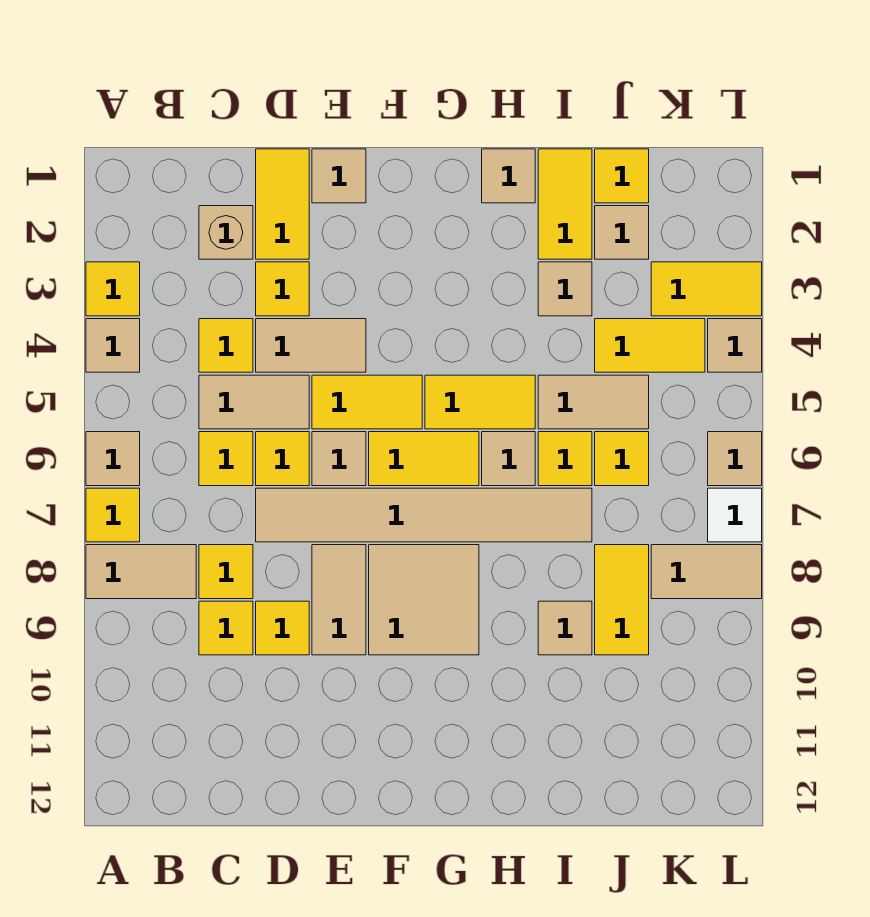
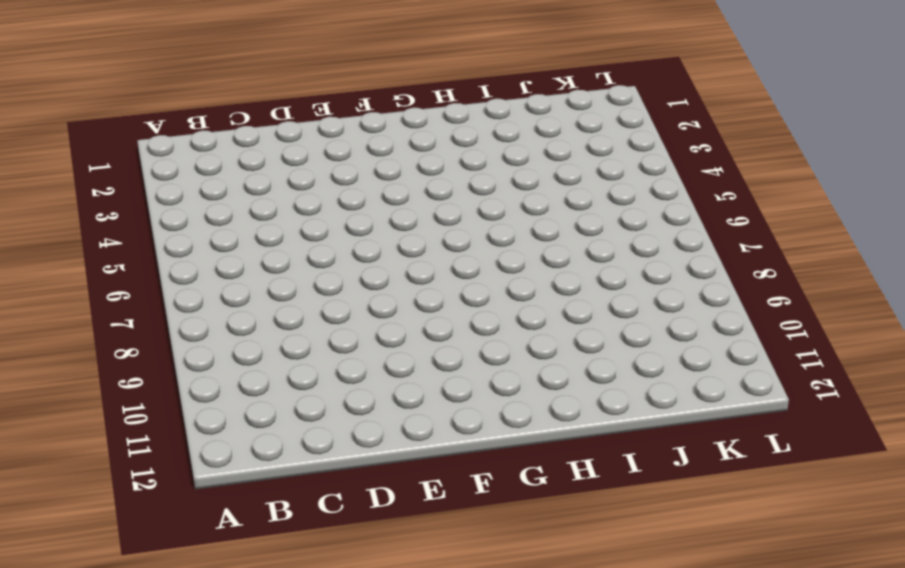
none -> yellow tile A3 level 1
none -> tan tile A4 level 1
none -> tan tile A6 level 1
none -> yellow tile A7 level 1

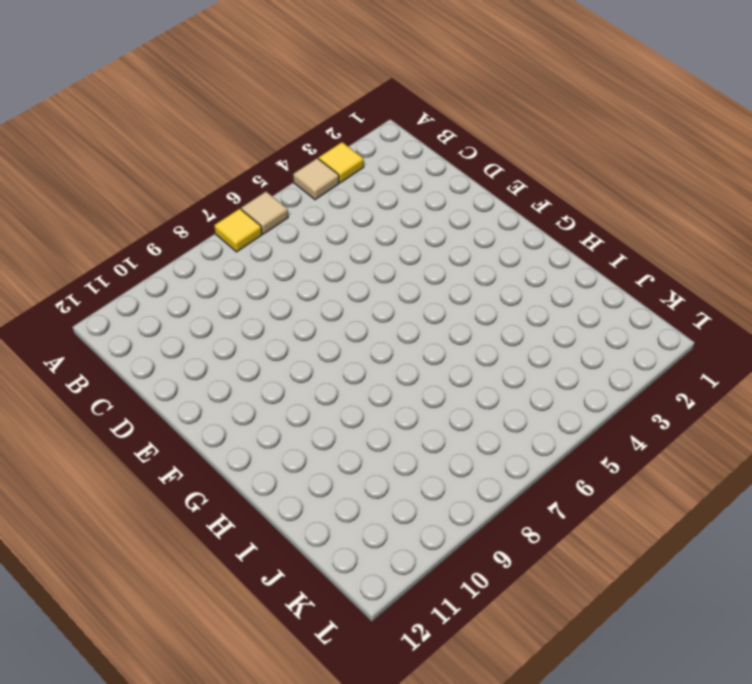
none -> tan tile A8:B8 level 1
none -> tan brick C2 level 1
none -> yellow tile C4 level 1
none -> tan tile C5:D5 level 1

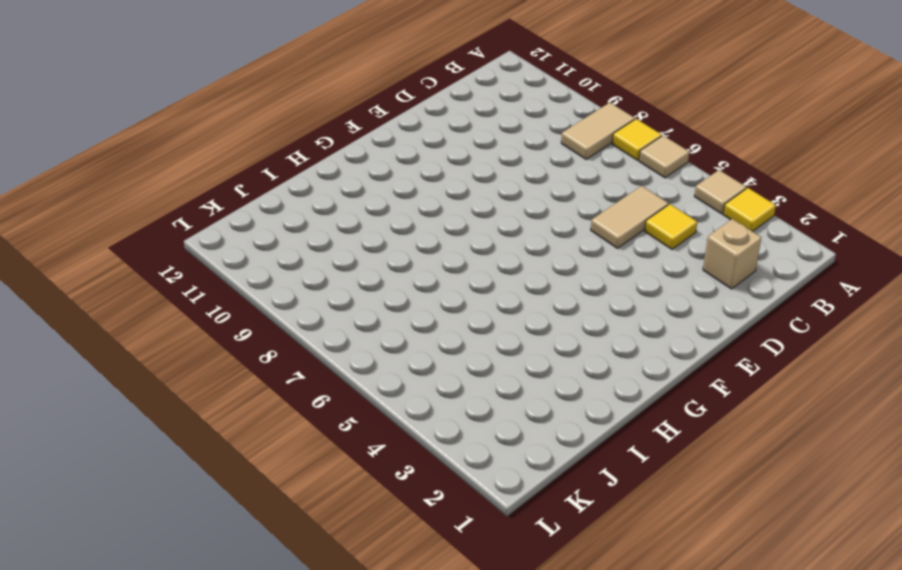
none -> yellow tile C6 level 1
none -> yellow tile C8 level 1
none -> yellow tile C9 level 1
none -> yellow tile D1:D2 level 1

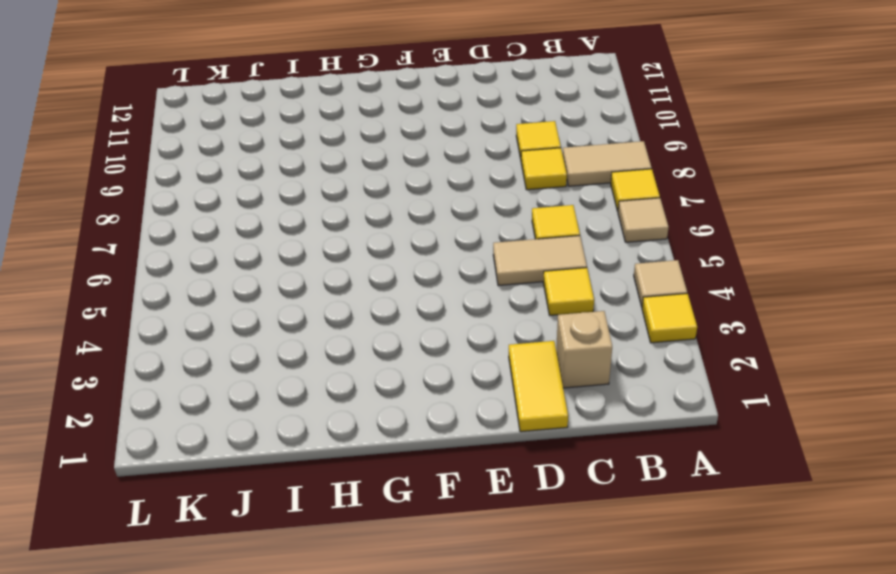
none -> yellow tile D3 level 1
none -> tan tile D4:E4 level 1
none -> yellow tile D6 level 1
none -> tan tile D7:I7 level 1

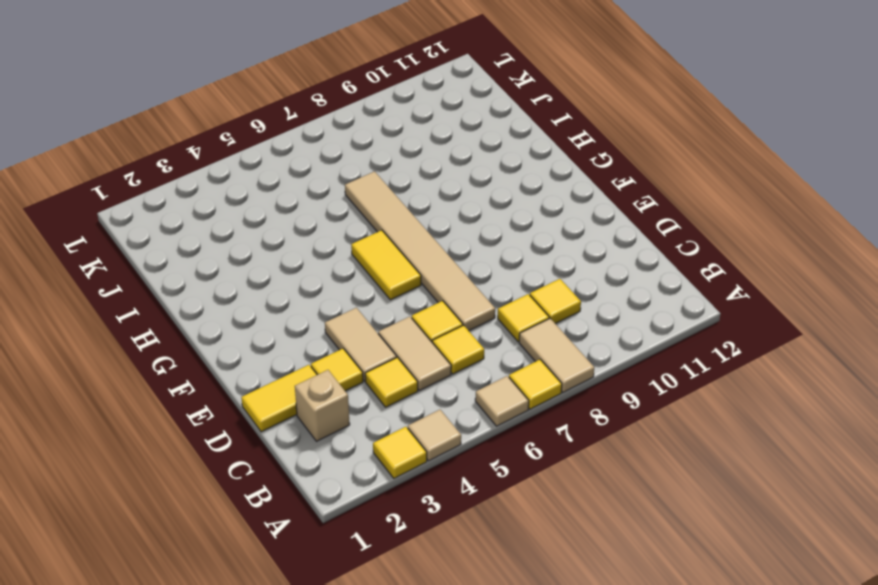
none -> yellow tile D9 level 1
none -> tan tile E1 level 1
none -> yellow tile E5:F5 level 1
none -> tan tile E6 level 1

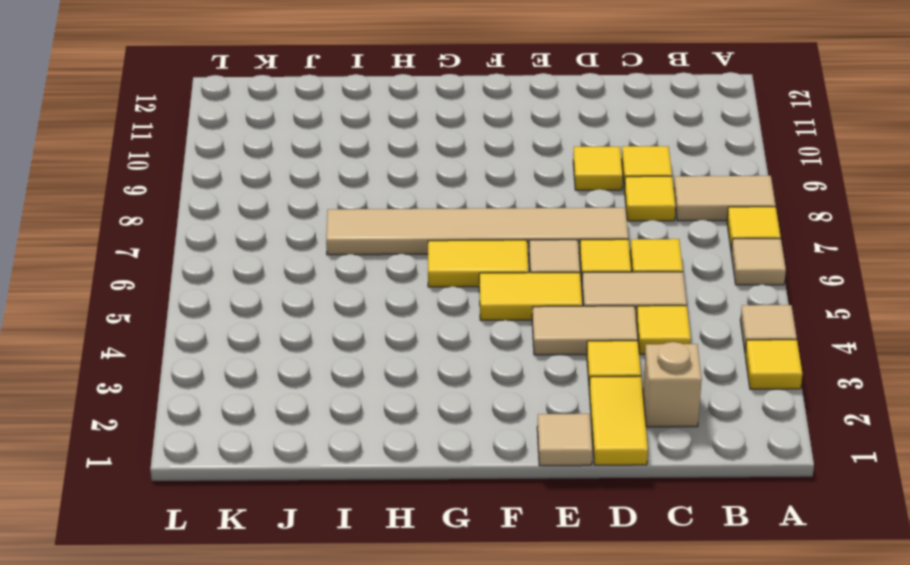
none -> tan tile E8:E9 level 1
none -> tan tile F8:G9 level 1
none -> yellow tile G5:H5 level 1
none -> tan tile H1 level 1

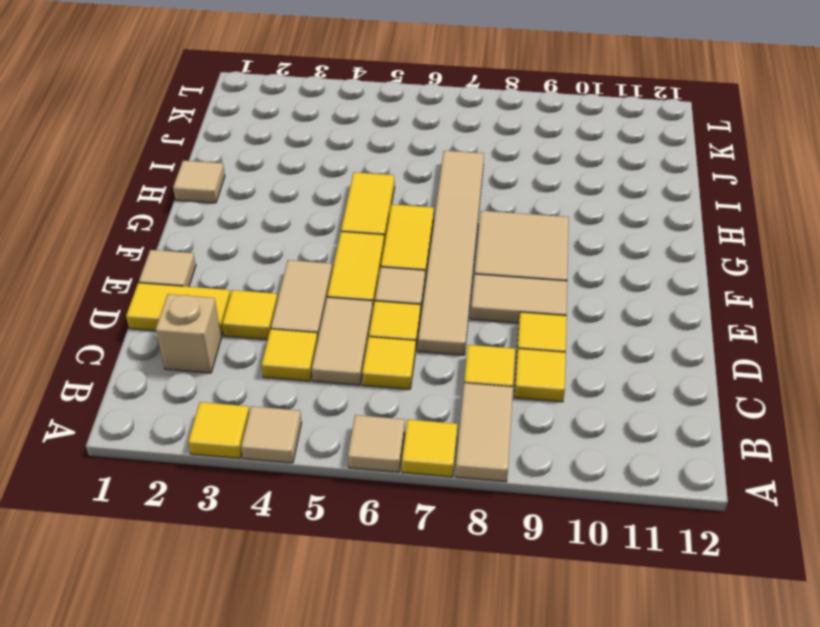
none -> tan tile H6 level 1
none -> yellow tile I1:I2 level 1
none -> tan tile I3 level 1
none -> tan tile I5:J5 level 1

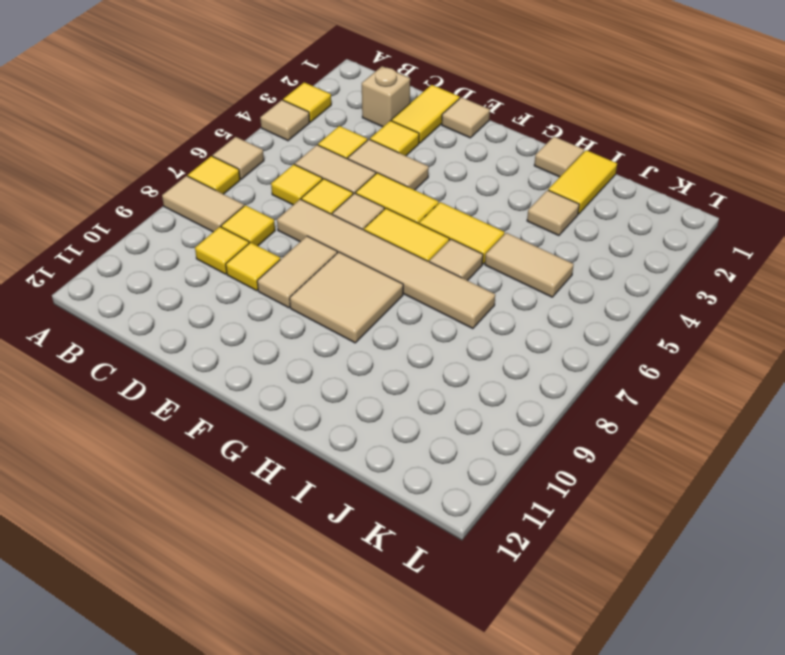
none -> yellow tile I6 level 1
none -> tan tile I9 level 1
none -> yellow tile J1 level 1
none -> tan tile J2 level 1

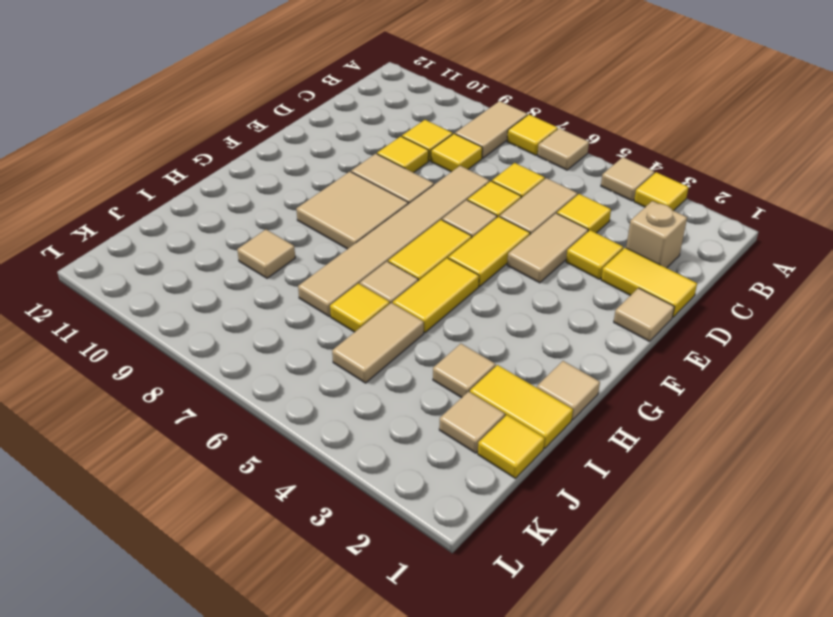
none -> yellow tile J4:K4 level 1
none -> yellow tile J6 level 1
none -> yellow tile J8:J9 level 1
none -> yellow tile K3:L3 level 1

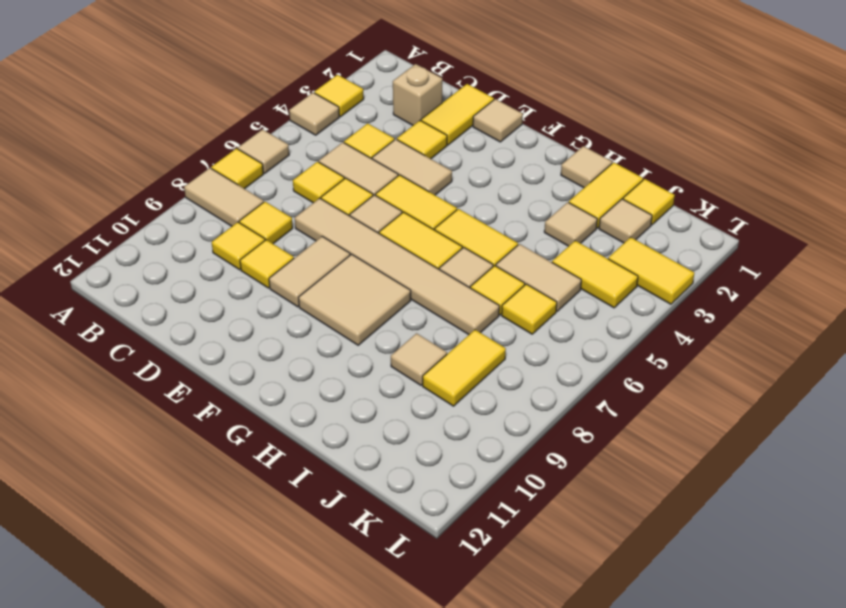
none -> tan tile K8:L8 level 1
none -> tan tile L4 level 1
none -> tan tile L6 level 1
none -> white tile L7 level 1

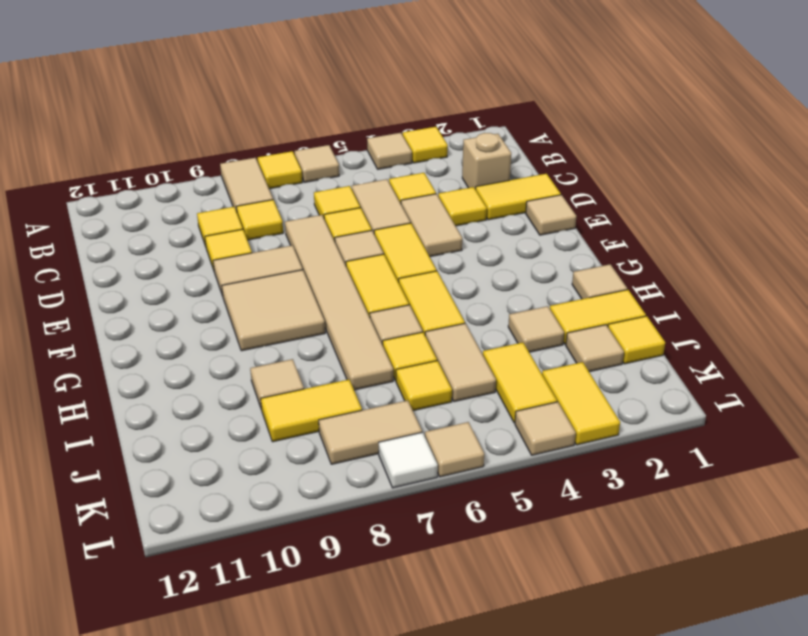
tan tile K7:K8 level 1 -> tan tile K8:L8 level 1

